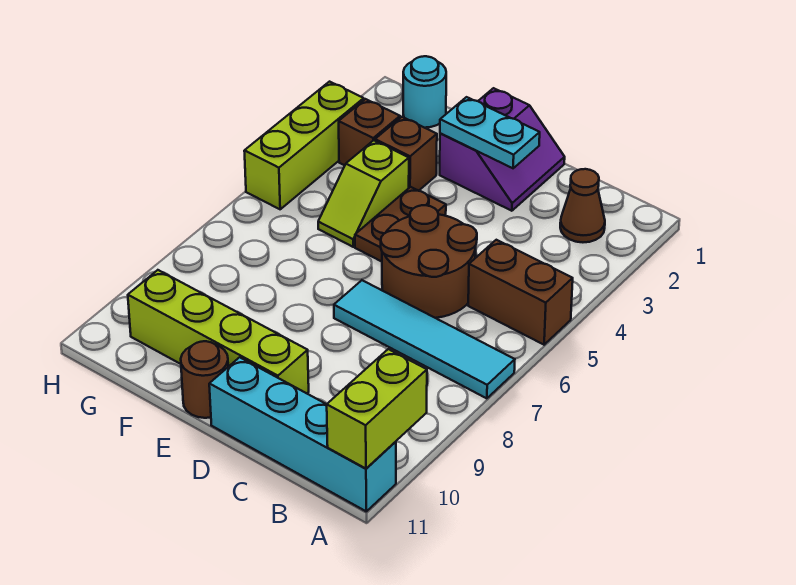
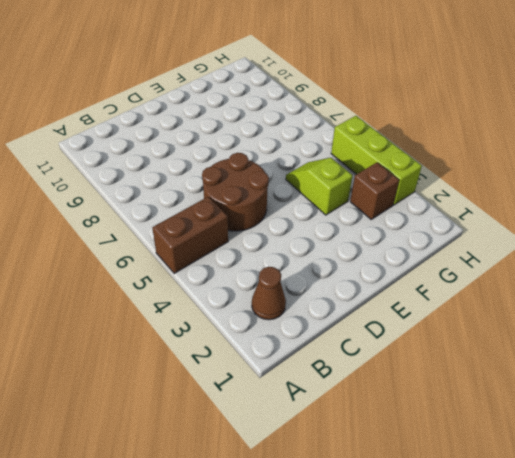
none -> cyan tile A7:D7 level 1
none -> cyan brick A11:D11 level 1
none -> purple slope D1:E2 level 1 top E

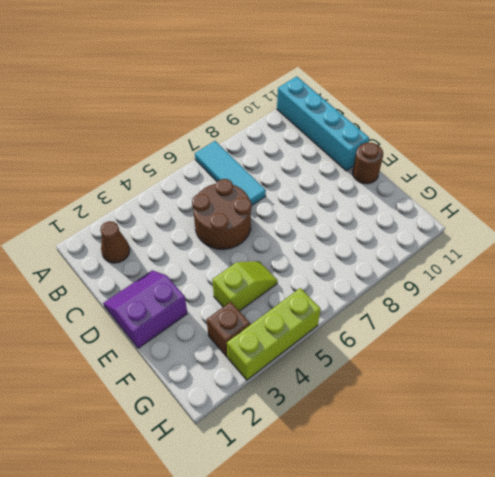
cyan tile A7:C7 level 1 -> cyan tile A7:D7 level 1
none -> brown brick A5:B5 level 1
none -> lime brick D10:G10 level 1
none -> brown plate E4:E5 level 1

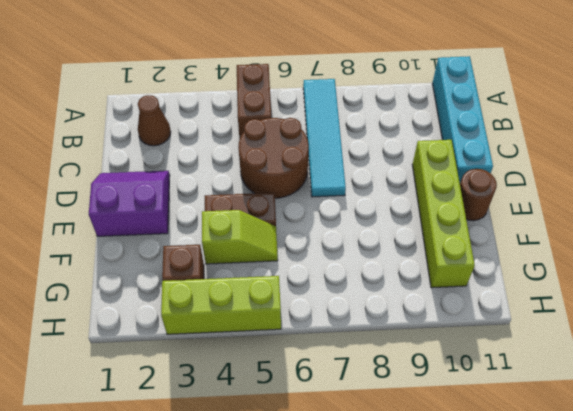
none -> brown brick F3 level 1
none -> cyan round brick G1 level 1
none -> lime brick A10:A11 level 2

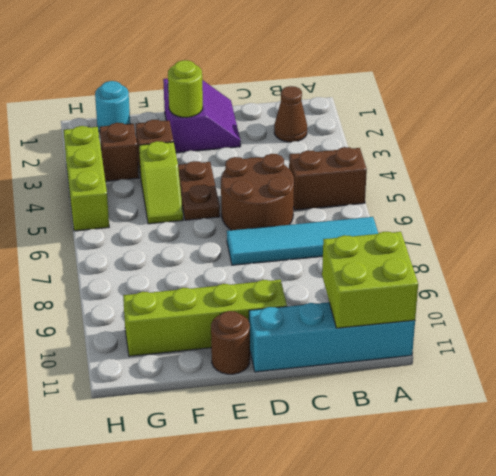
lime brick A10:B11 level 2 -> lime brick A10:A11 level 2
lime round brick E2 level 2 -> cyan plate D2:E2 level 2

